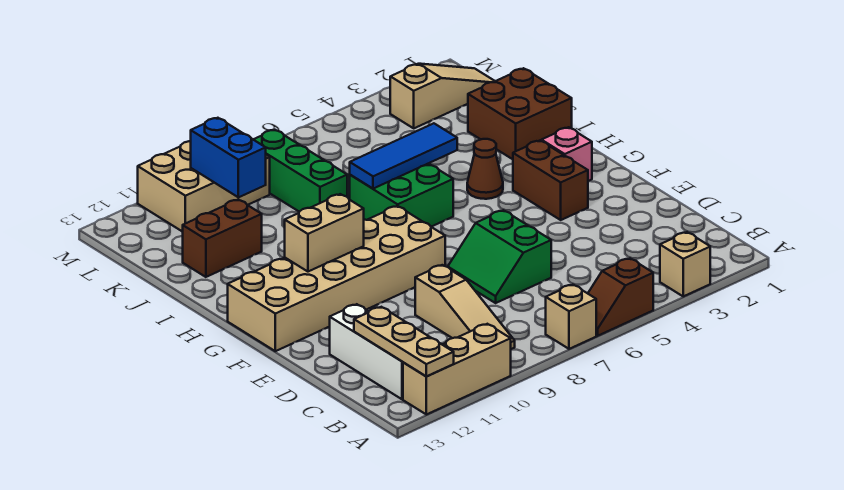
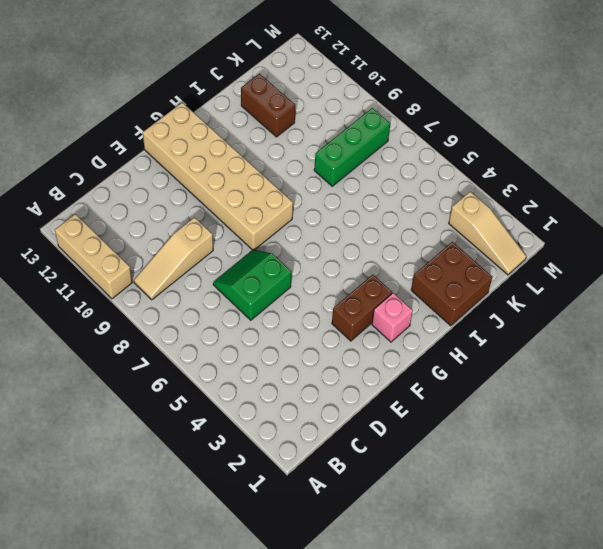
none -> tan brick A3 level 1
none -> brown slope A5:A6 level 1 top 5
none -> tan brick A7 level 1

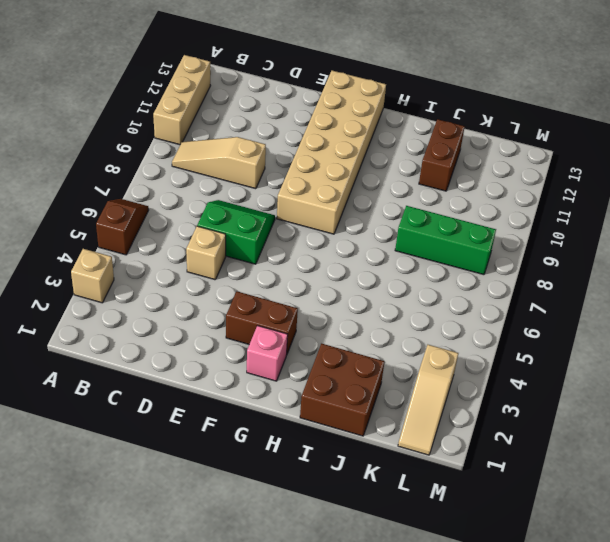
tan brick D5 level 1 -> tan brick A7 level 1
none -> white brick B12:D12 level 1
none -> brown cone H4 level 1
none -> green brick H6:I7 level 1

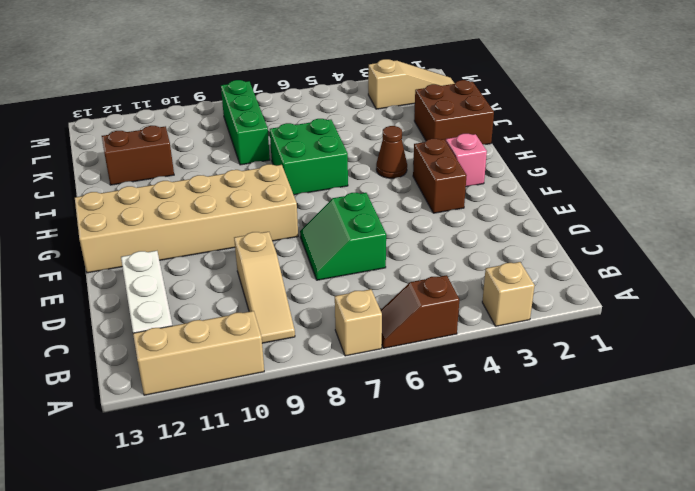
none -> tan brick L9:M11 level 1
none -> tan plate A12:C12 level 2
none -> tan brick G10:G11 level 2

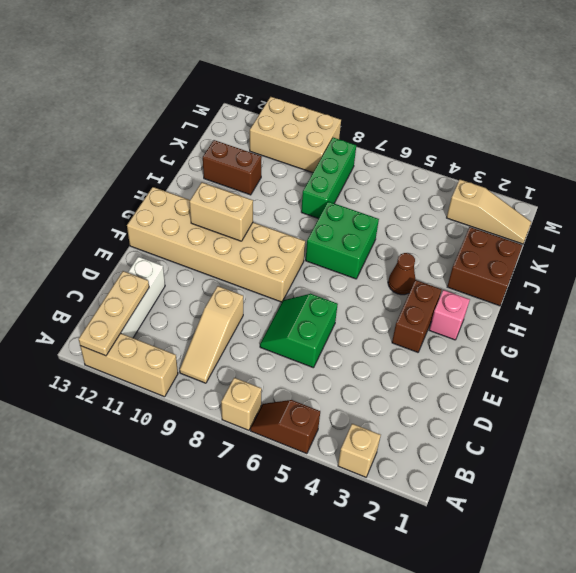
none -> blue tile I5:I7 level 2
none -> blue brick K10:L10 level 2

